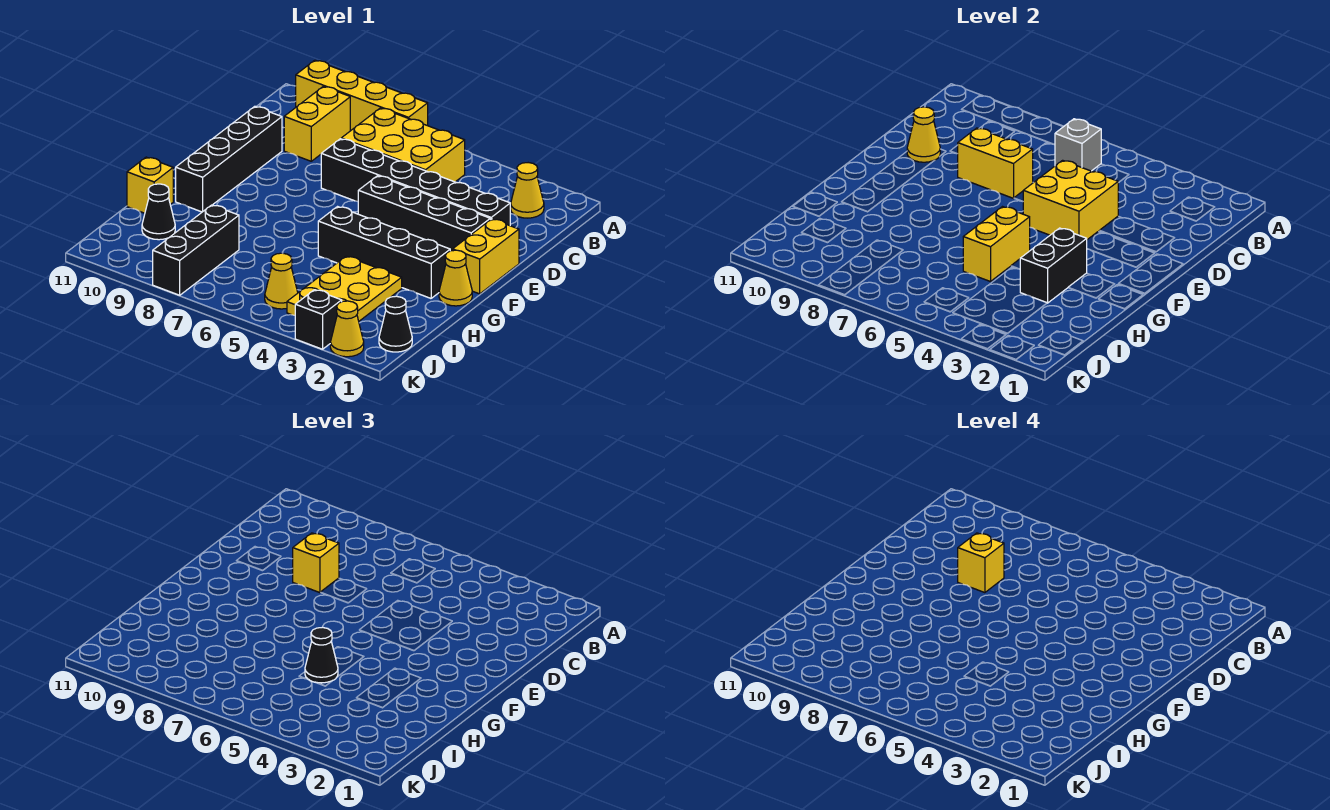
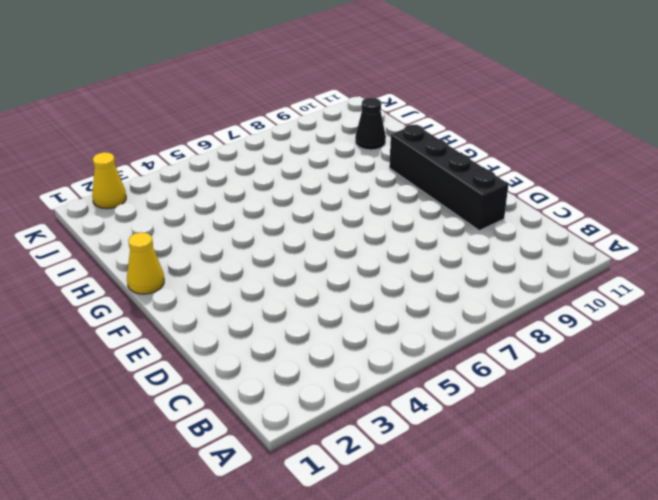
none -> yellow brick A7:A10 level 1
none -> yellow cone B2 level 1
none -> yellow brick B5:C7 level 1

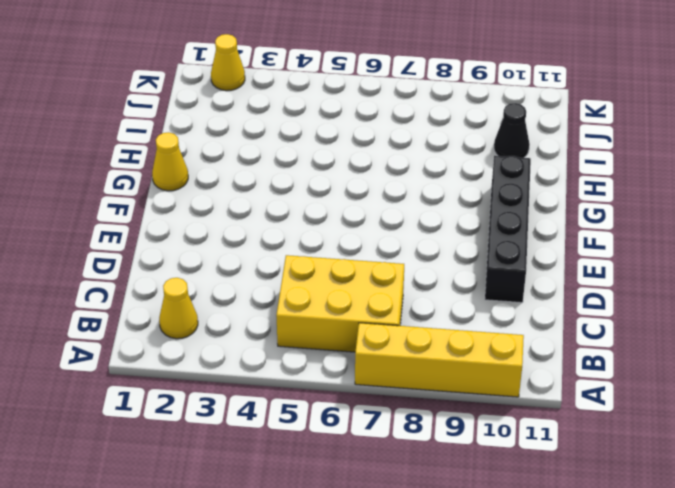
none -> yellow brick B9:C9 level 1
none -> black brick D2:D7 level 1
none -> yellow brick E1:F1 level 1

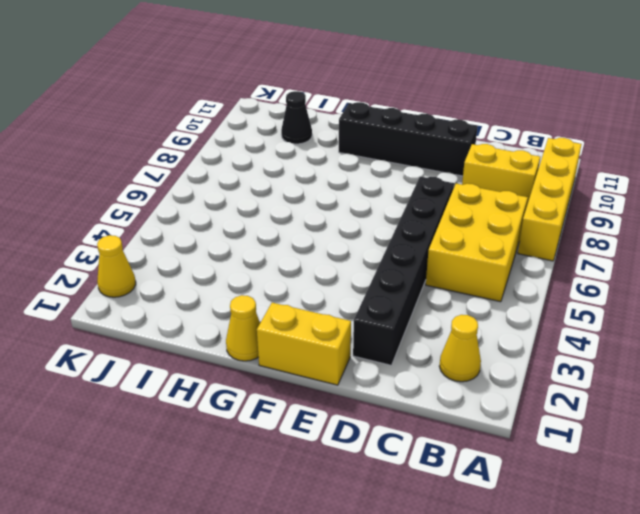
none -> black brick E2:E5 level 1
none -> black brick G2:G5 level 1
none -> yellow plate H3:J4 level 1

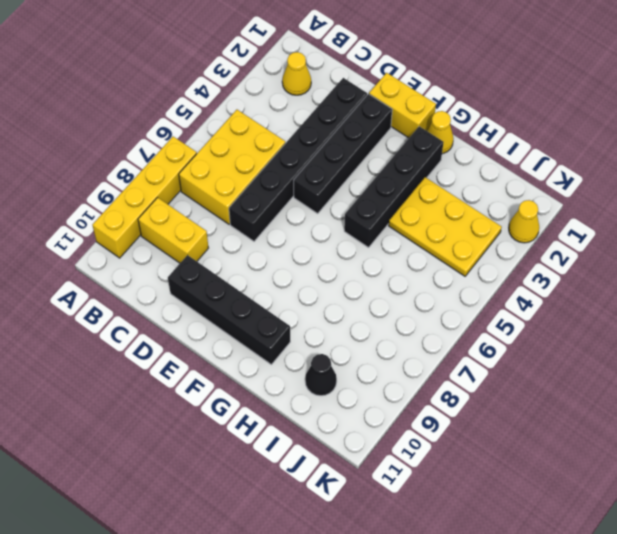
none -> yellow brick H11 level 1
none -> black brick I8:K8 level 1
none -> black cone J1 level 1

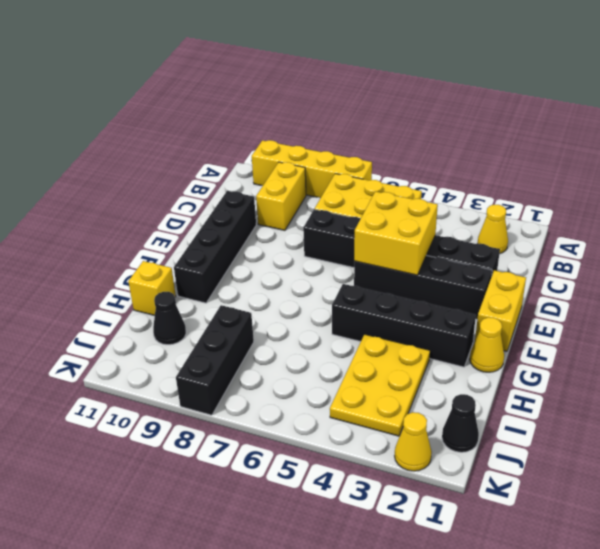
none -> yellow cone J5 level 1
none -> black brick K3 level 1
none -> grey brick B6 level 2

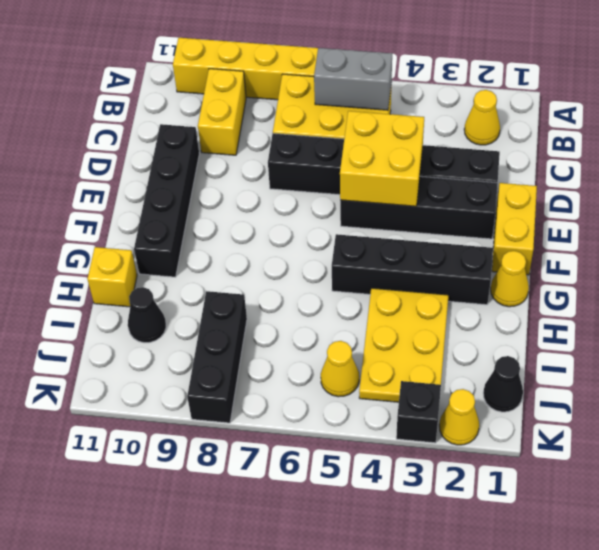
grey brick B5:B6 level 2 -> grey brick B6 level 2
none -> yellow brick D7:D8 level 2
none -> yellow cone D10 level 2
none -> black brick G3:H3 level 2

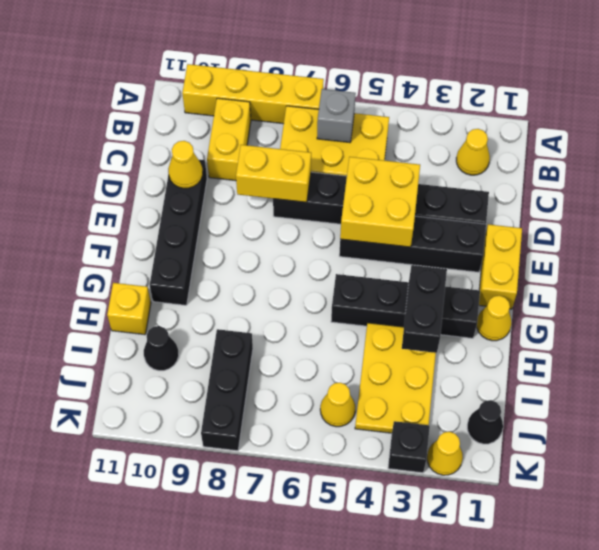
none -> yellow brick G5:H5 level 2
none -> yellow brick D8 level 3
none -> black cone H5 level 3

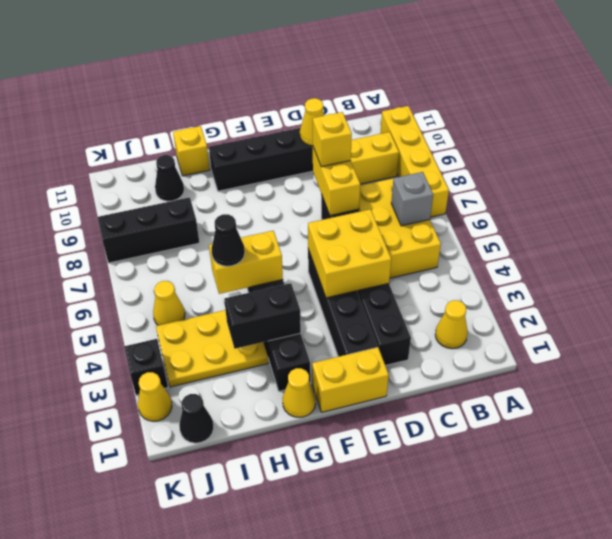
none -> yellow brick D8 level 4

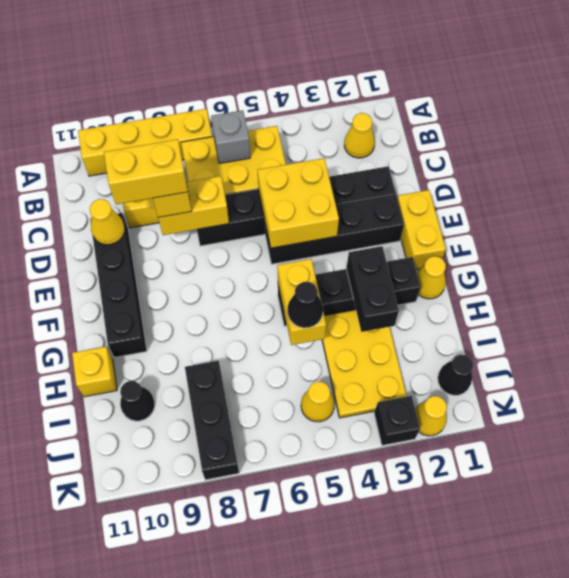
yellow brick D8:D9 level 4 -> yellow brick D8 level 4

